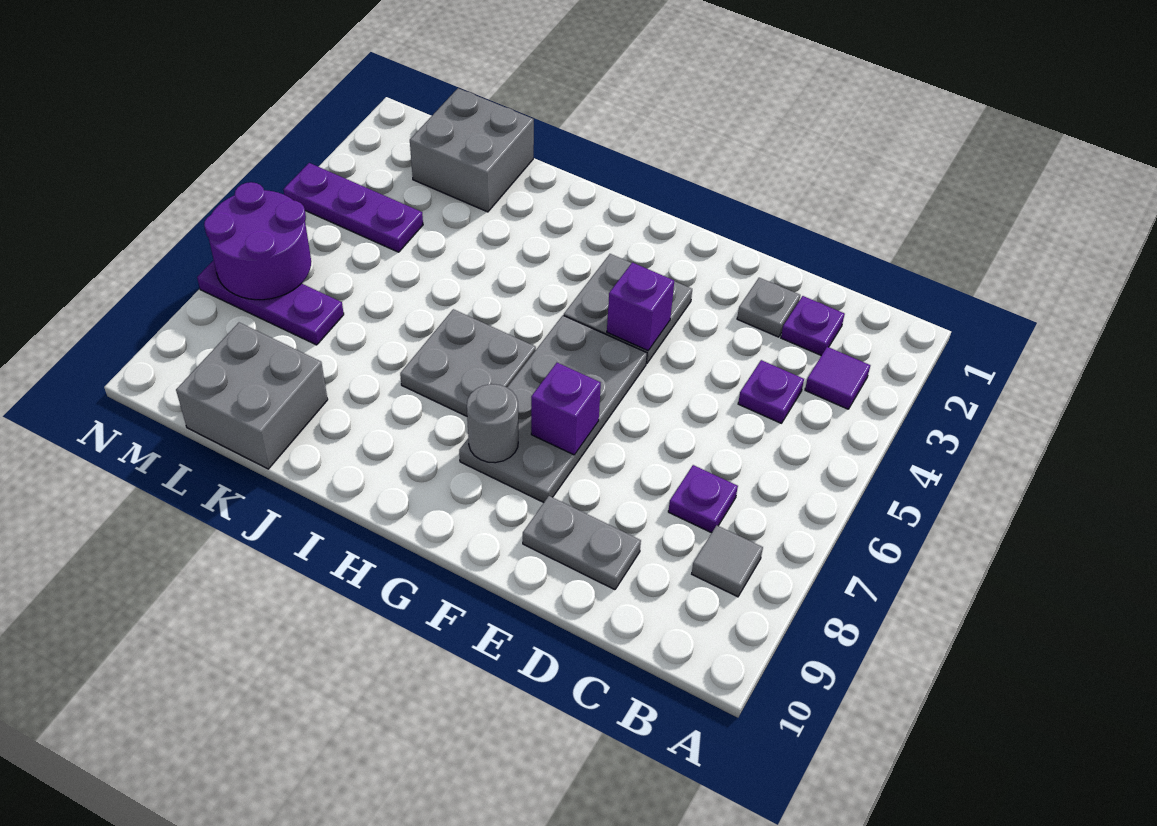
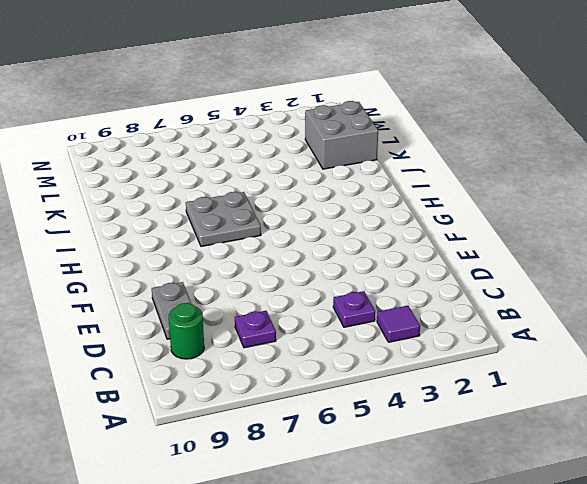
green round brick C9 level 1 -> none
none -> grey tile B8 level 1
none -> purple plate C2 level 1
none -> grey plate D2 level 1

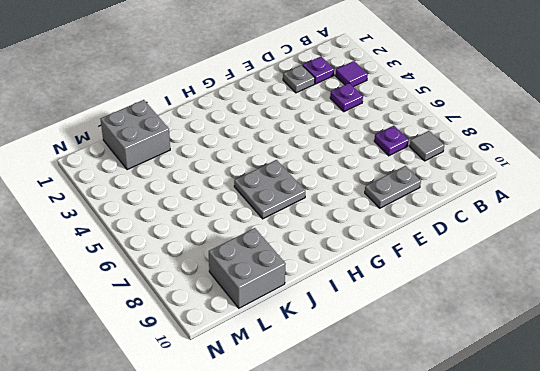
none -> grey plate F3:G4 level 1
none -> grey plate F5:G8 level 1
none -> purple plate L4:N4 level 1

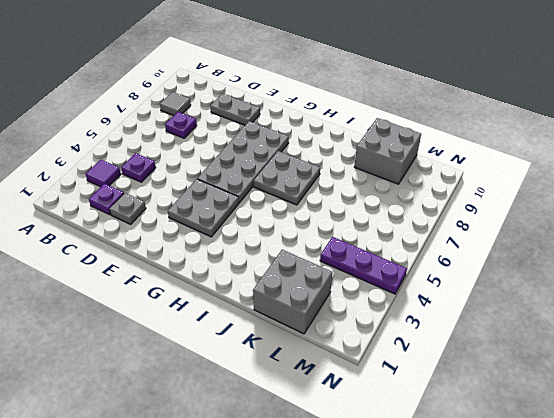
none -> purple plate L7:N7 level 1
none -> purple brick F4 level 2
none -> purple brick F7 level 2

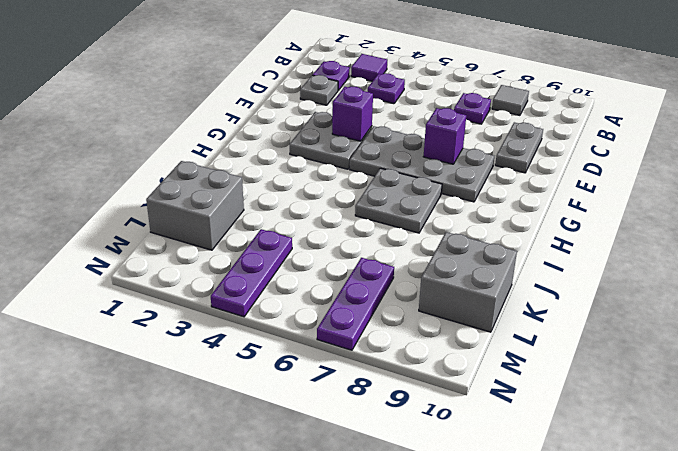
none -> grey round brick G8 level 2
none -> purple round brick M6:N7 level 2

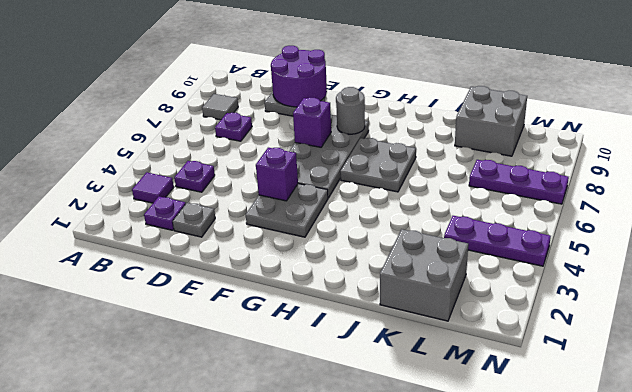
purple round brick D9:E10 level 2 -> purple round brick M6:N7 level 2

